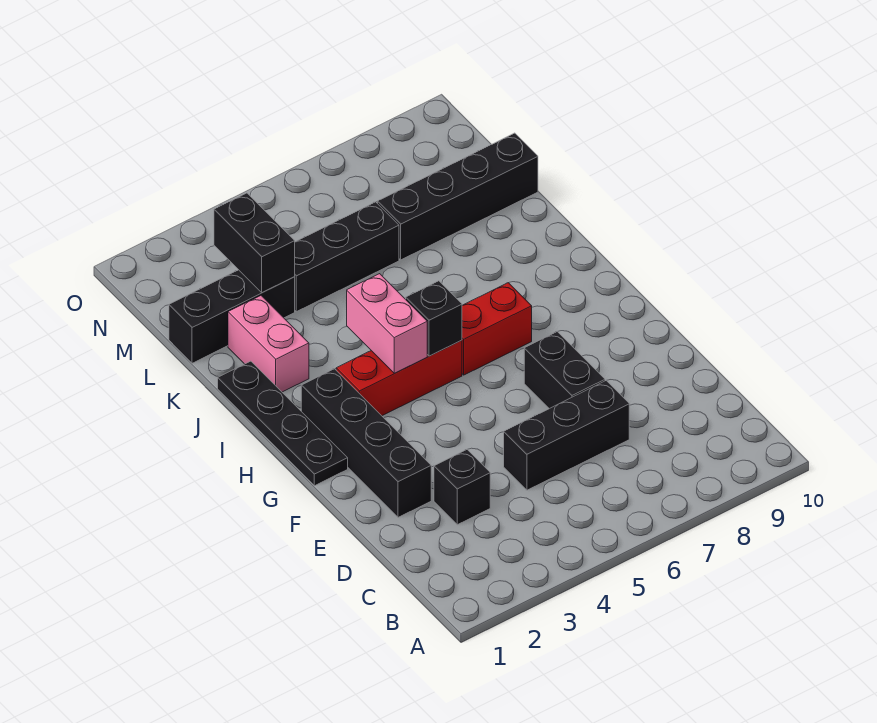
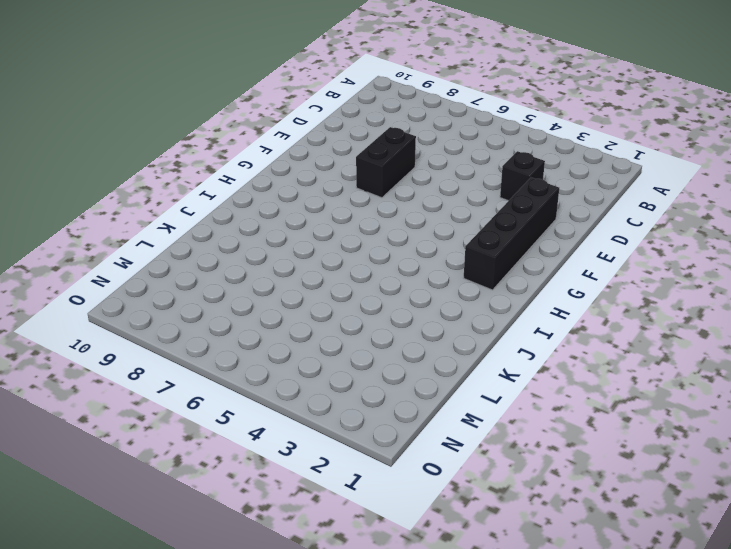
none -> black brick D5:D7 level 1
none -> black plate G1:J1 level 1
none -> red brick H3:H5 level 1

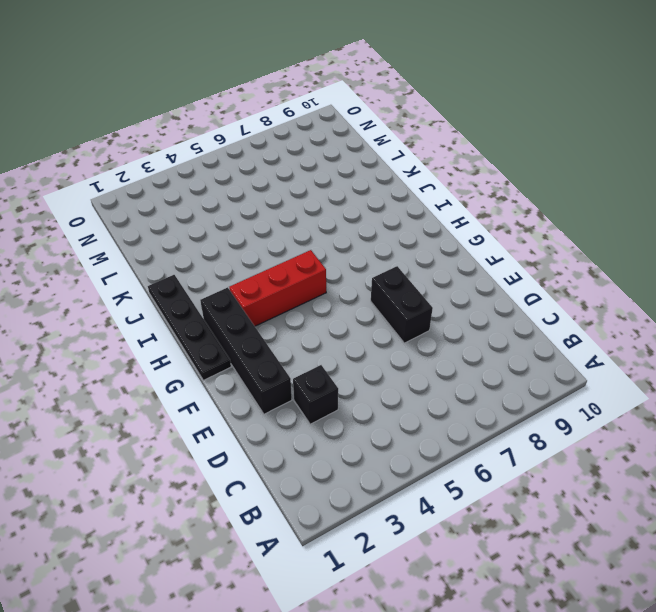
none -> black brick D5:D7 level 1
none -> red brick H6:H7 level 1
none -> pink brick J2:K2 level 1

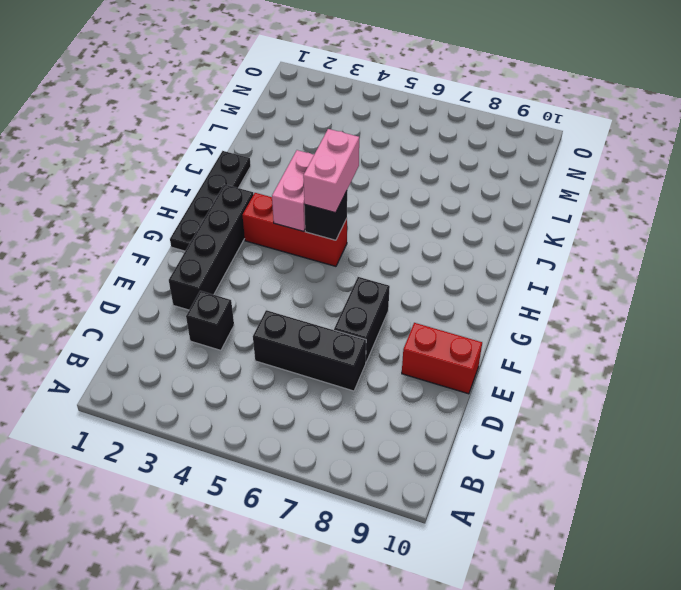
red brick E9:E10 level 1 -> red brick H6:H7 level 1
pink brick H5:I5 level 3 -> pink brick J2:K2 level 1
none -> black brick L1:L3 level 1
none -> black brick L4:L6 level 1
none -> black brick L7:L10 level 1

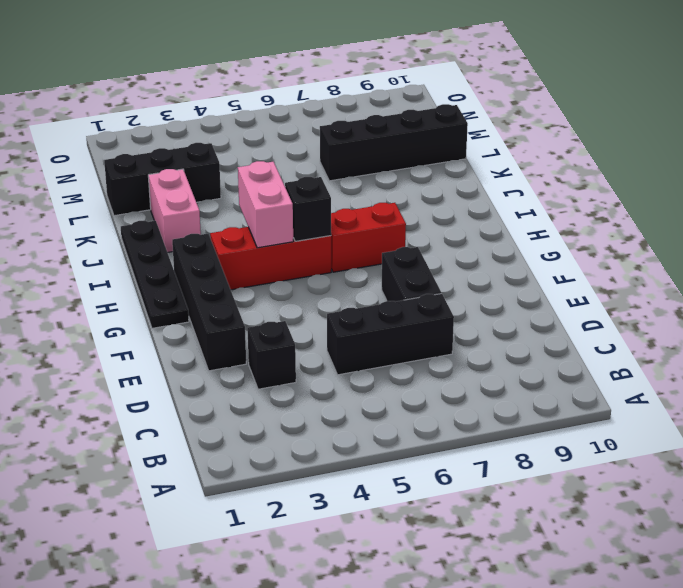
none -> black brick L4:L6 level 1
none -> black brick L3:M3 level 2

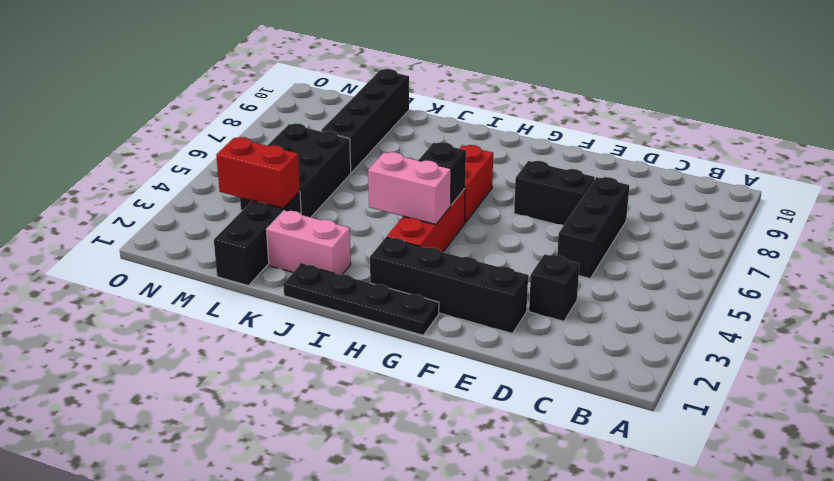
red brick L3:M3 level 2 -> black brick L3:M3 level 2
black brick L4:M6 level 1 -> black brick L4:L6 level 1

